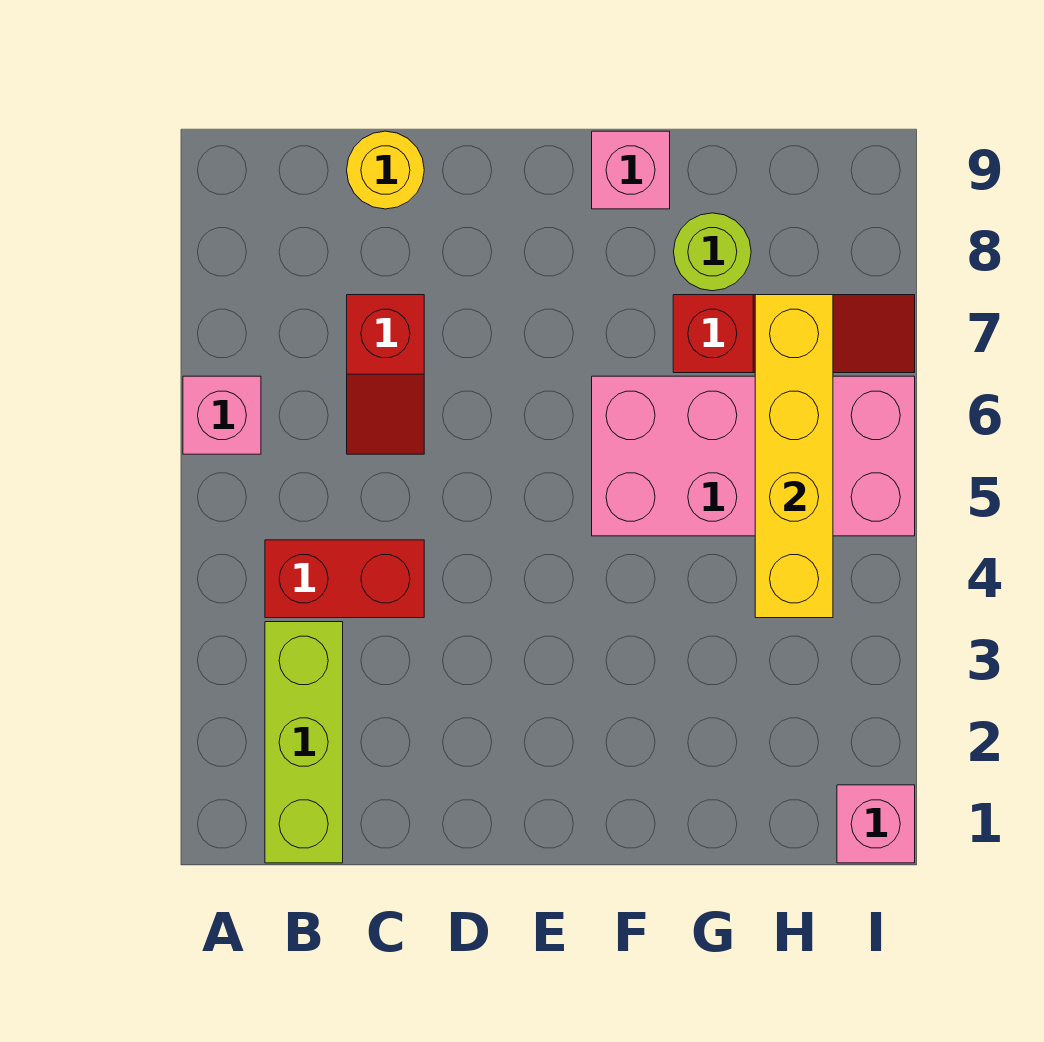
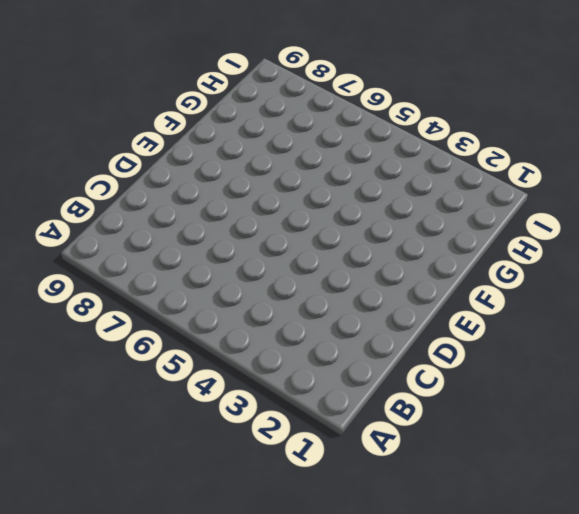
none -> pink brick A6 level 1
none -> lime brick B1:B3 level 1

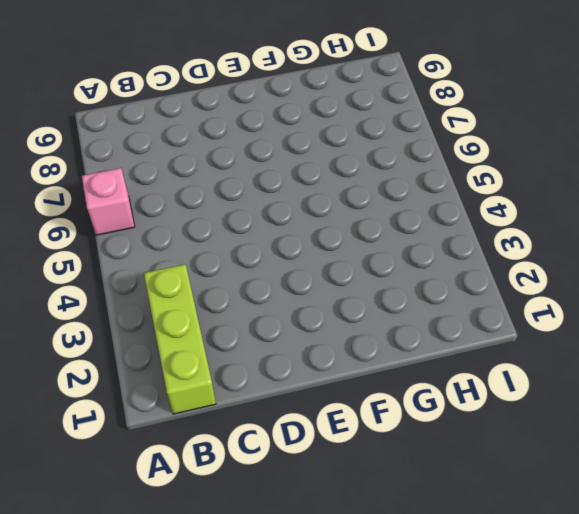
none -> red brick B4:C4 level 1
none -> red slope C6:C7 level 1 top 7

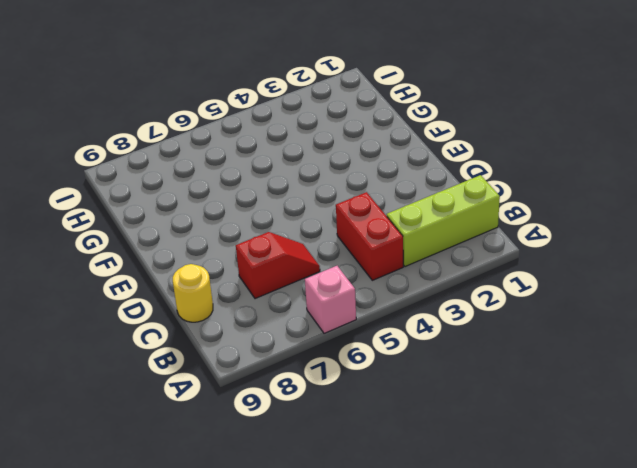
none -> pink brick F5:I6 level 1
none -> pink brick F9 level 1

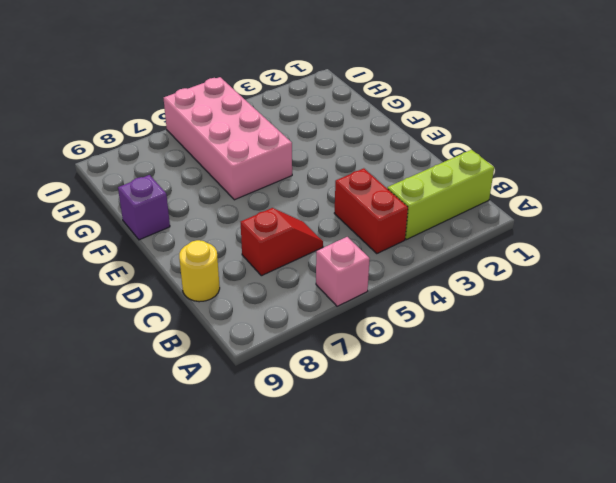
purple brick F9 level 1 -> pink brick F9 level 1
none -> red slope G7:I7 level 1 top G
none -> lime round brick G8 level 1

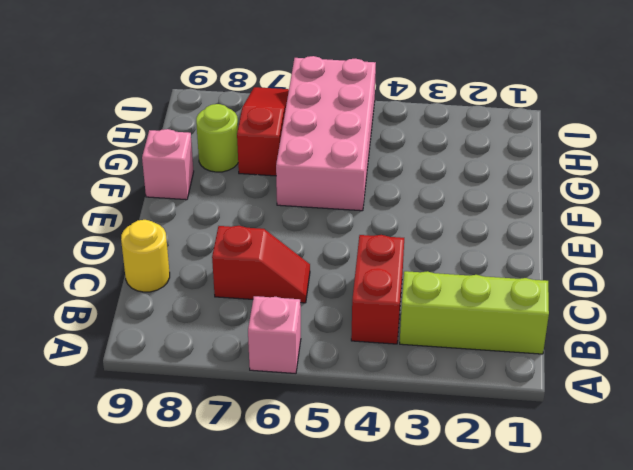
none -> pink brick I1 level 1
none -> yellow brick H4:H7 level 2

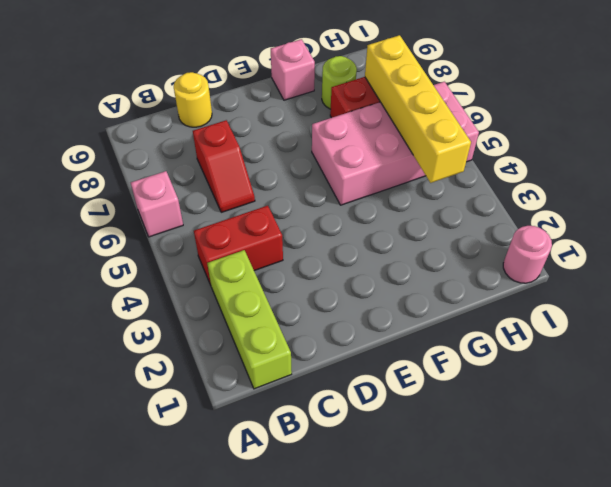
pink round brick I1 level 1 -> pink brick I1 level 1

